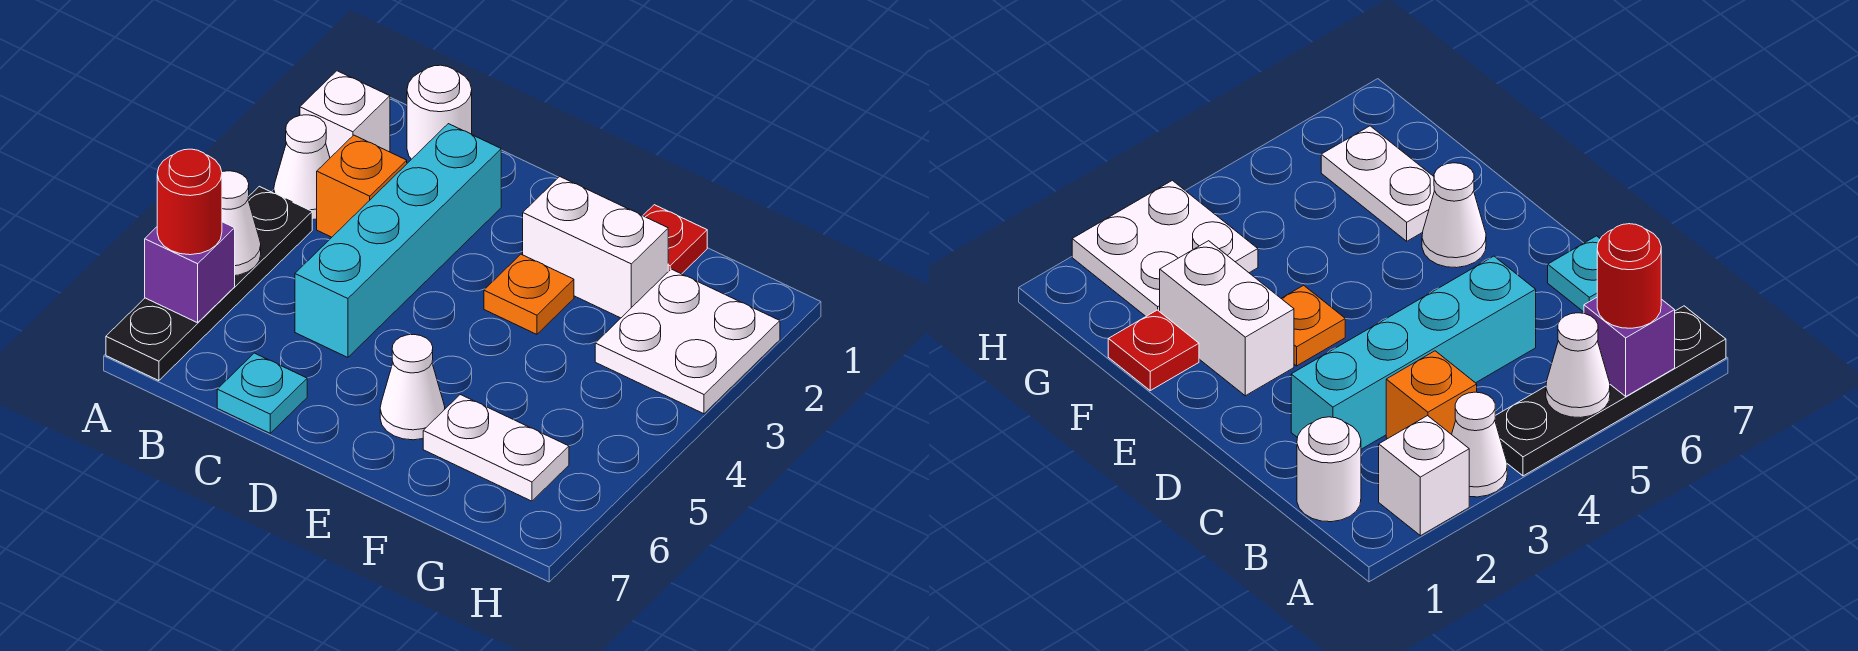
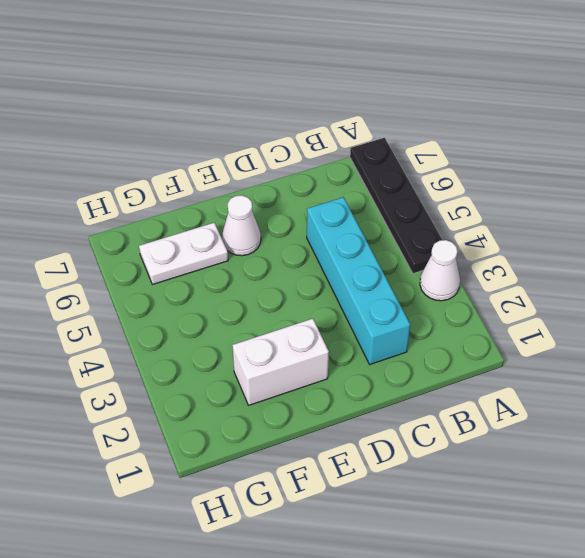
none -> white brick A2 level 1
none -> white round brick B1 level 1
none -> orange brick B3 level 1

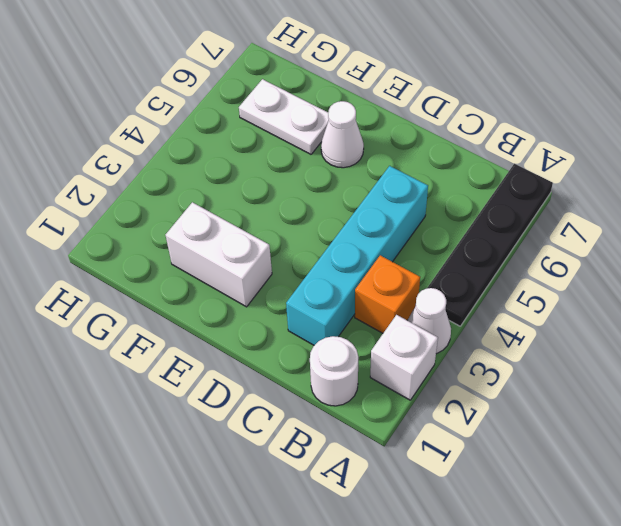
none -> cyan plate C7 level 1
none -> orange plate E3 level 1
none -> red plate F1 level 1

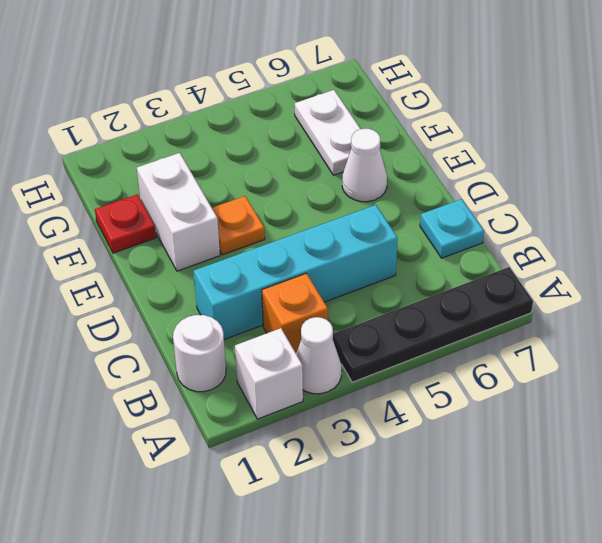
none -> white plate G2:H3 level 1
none -> white cone A5 level 2
none -> purple brick A6 level 2

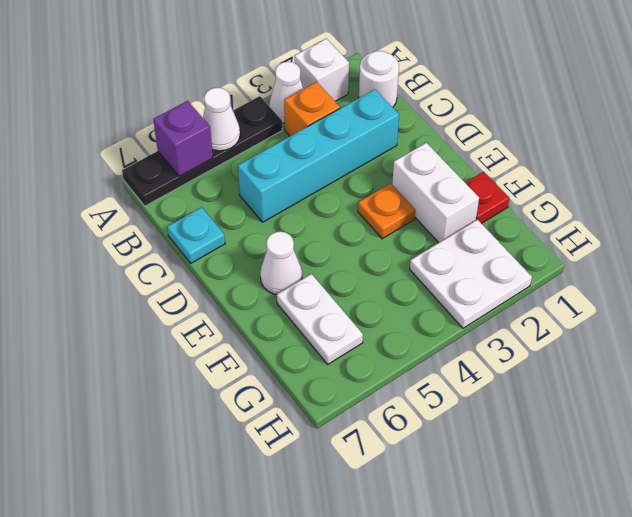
none -> red round brick A6 level 3

